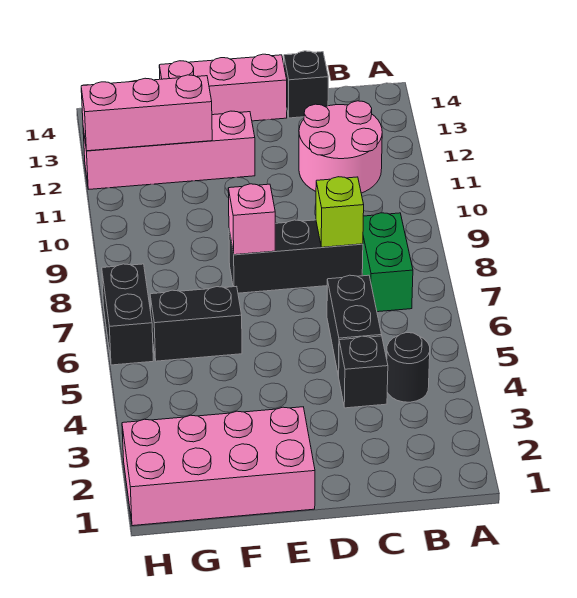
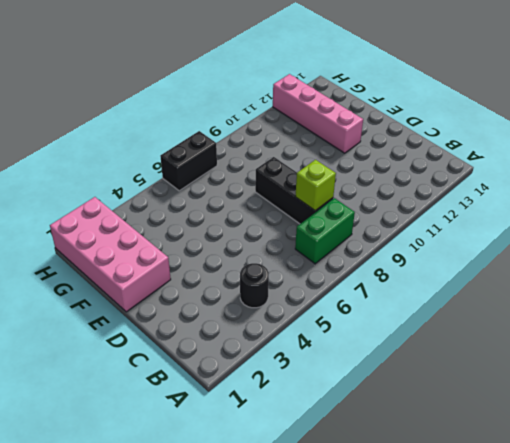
none -> pink round brick B11:C12 level 1
none -> black brick C4 level 1
none -> black brick C5:C6 level 1

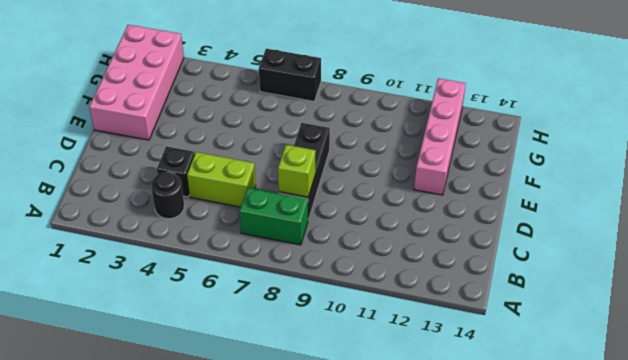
lime brick C5:C6 level 1 -> black brick C5:C6 level 1
none -> pink round brick B11:C12 level 1
none -> black brick C14 level 1
none -> pink brick D14:F14 level 1

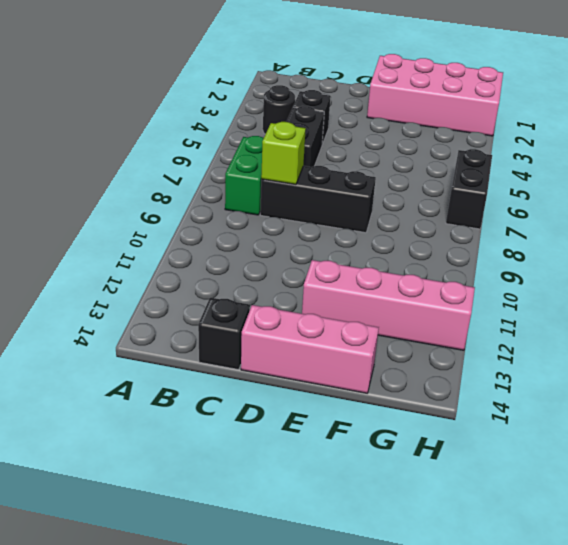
none -> pink round brick B11:C12 level 1
none -> black brick F6:G6 level 1
none -> pink brick E8 level 2

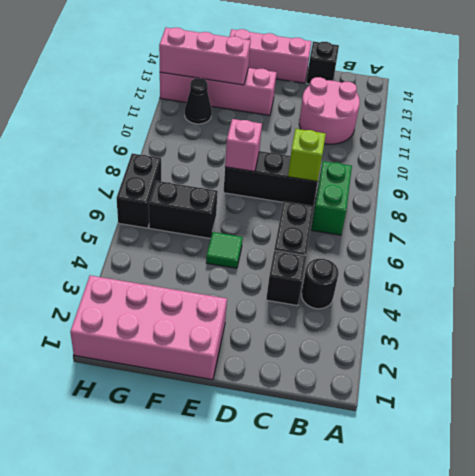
green tile E5 level 1 -> none
black cone G11 level 1 -> none

